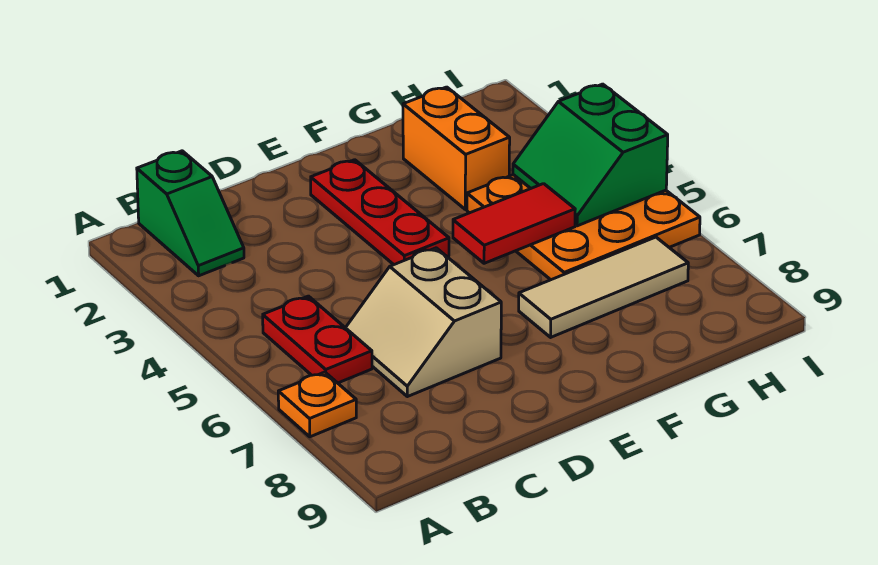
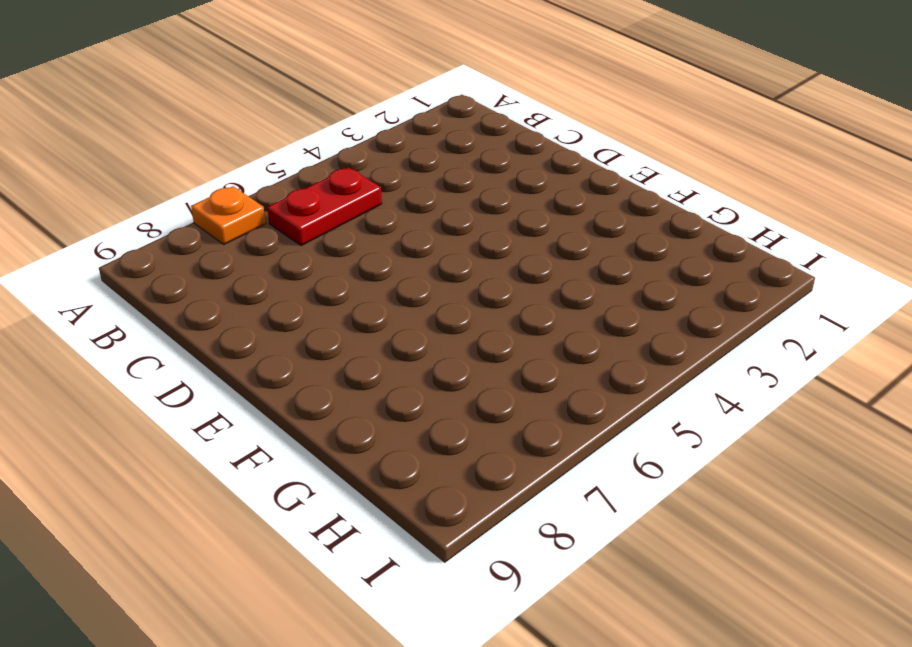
none -> green slope B1:B2 level 1 top 1
none -> tan slope C6:D7 level 1 top D

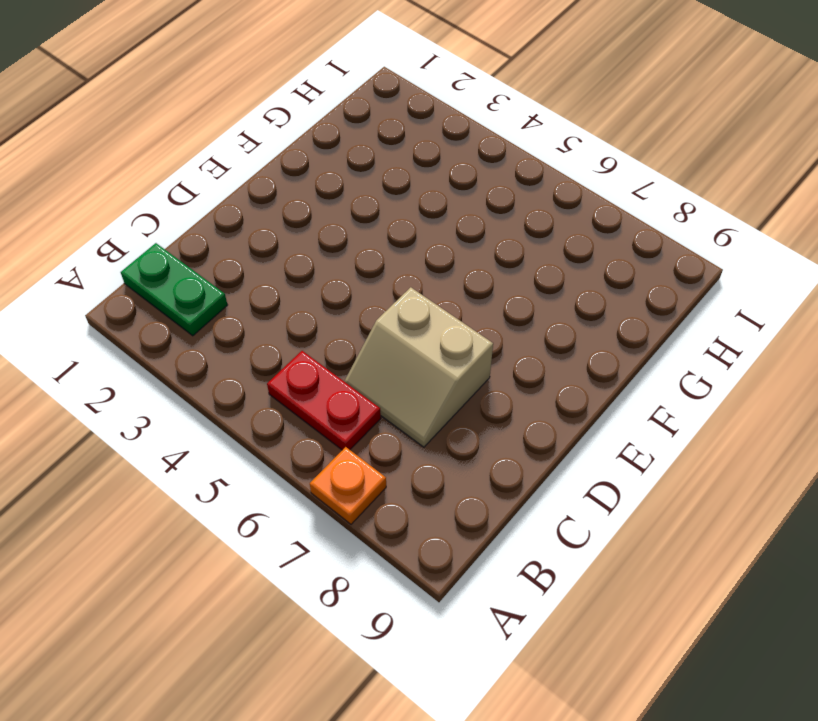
green plate B1:B2 level 1 -> green slope B1:B2 level 1 top 1
none -> red plate E2:E4 level 1
none -> tan tile F7:H7 level 1

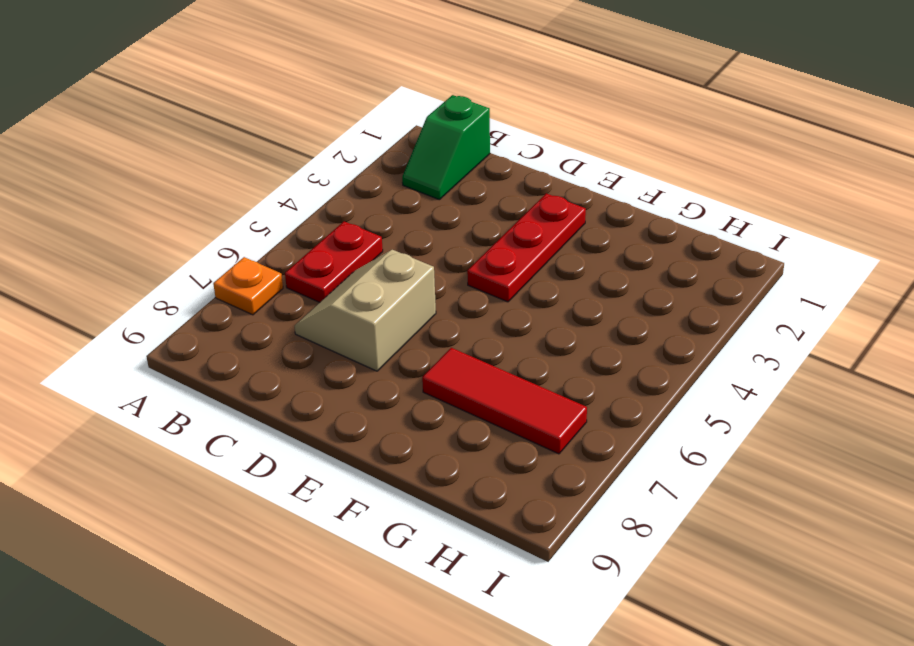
red tile F7:H7 level 1 -> tan tile F7:H7 level 1
none -> orange brick G2:G3 level 1
none -> orange plate G4:I6 level 1

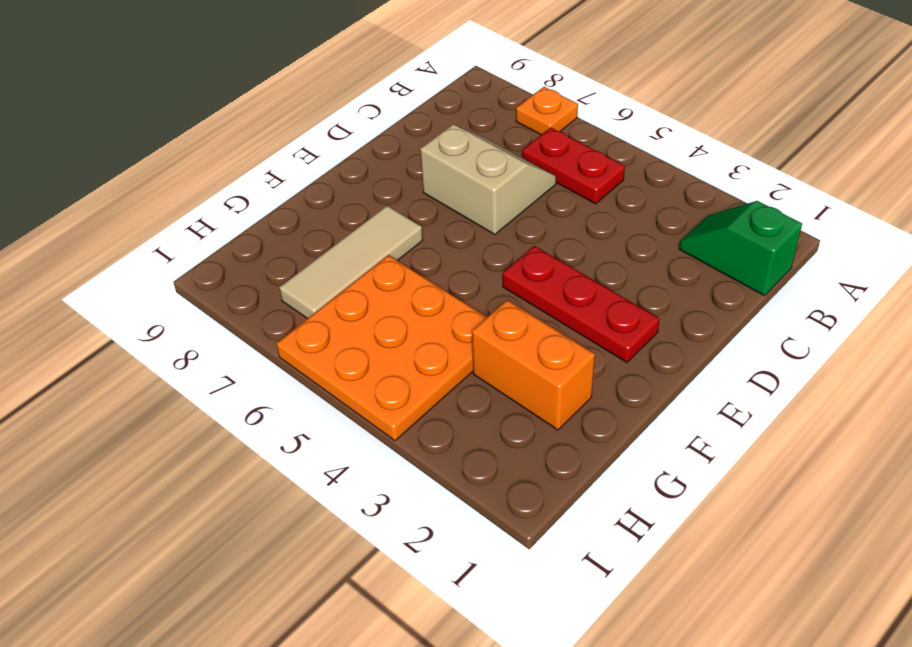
none -> red tile F5:G5 level 2
none -> green slope H4:I5 level 2 top I

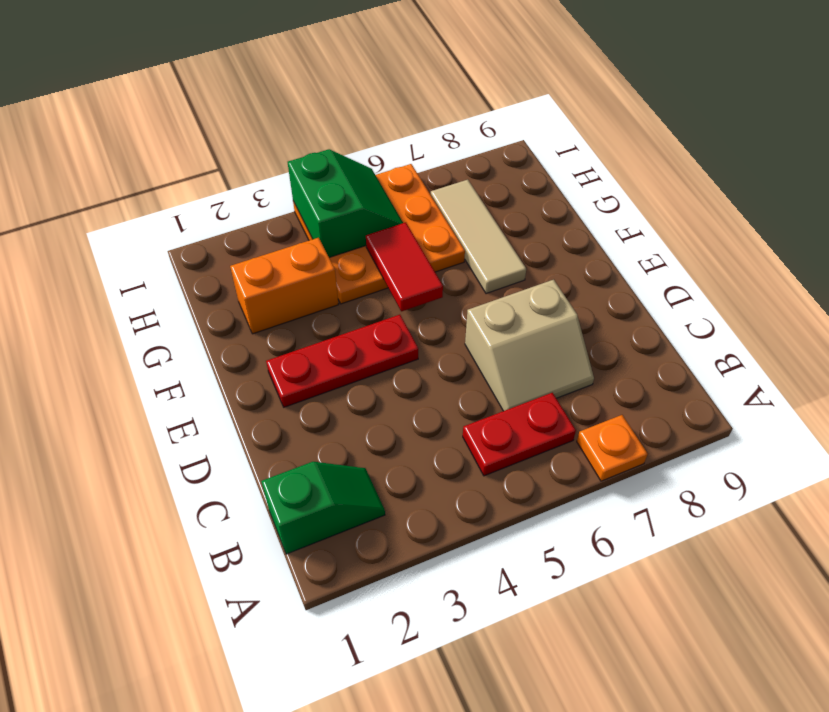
green slope H4:I5 level 2 top 4 -> green slope H4:I5 level 2 top I

